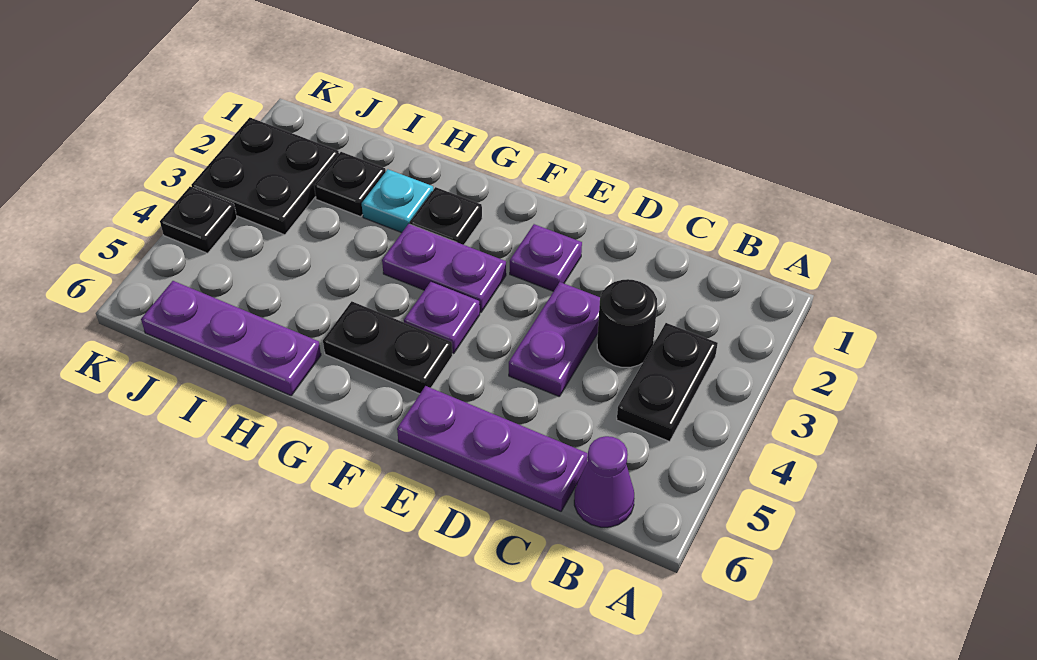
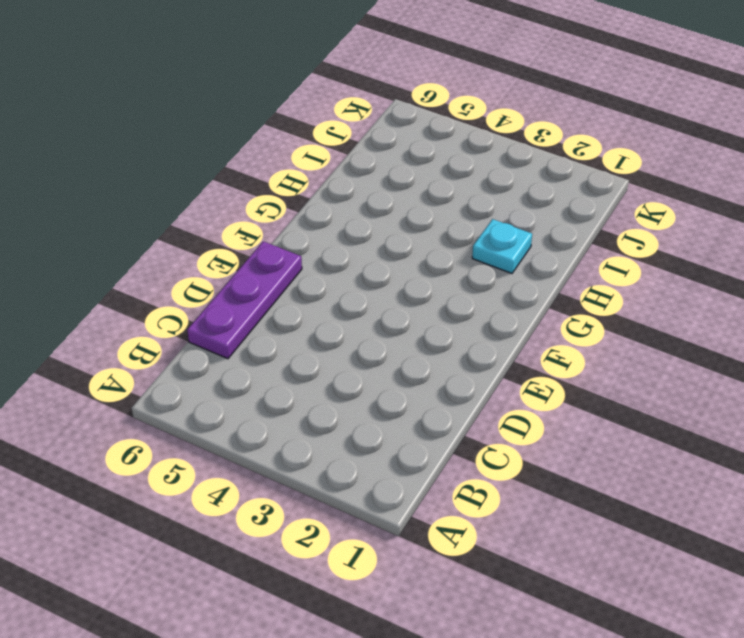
none -> black plate B3:B4 level 1
none -> purple cone B6 level 1
none -> black round brick C3 level 1

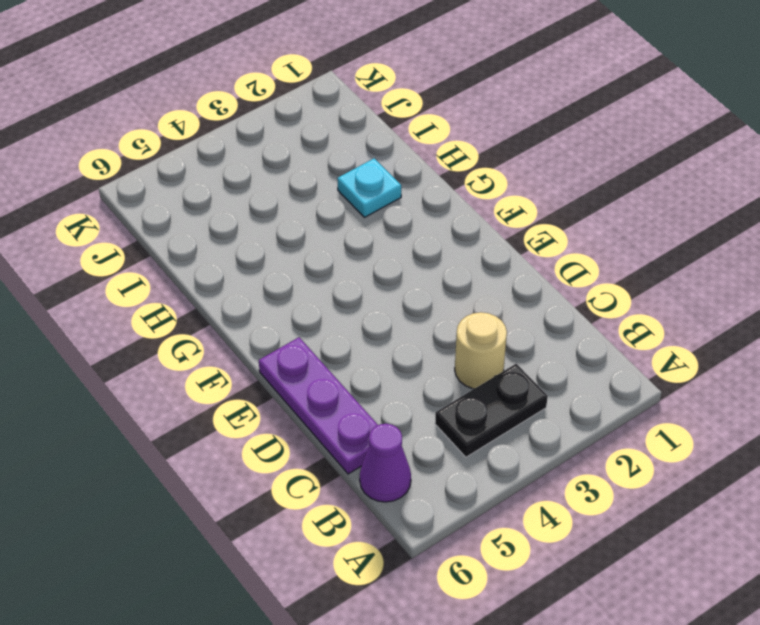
tan round brick C3 level 1 -> black round brick C3 level 1
none -> purple plate D3:D4 level 1
none -> purple plate E2 level 1
none -> purple plate F3:G3 level 1

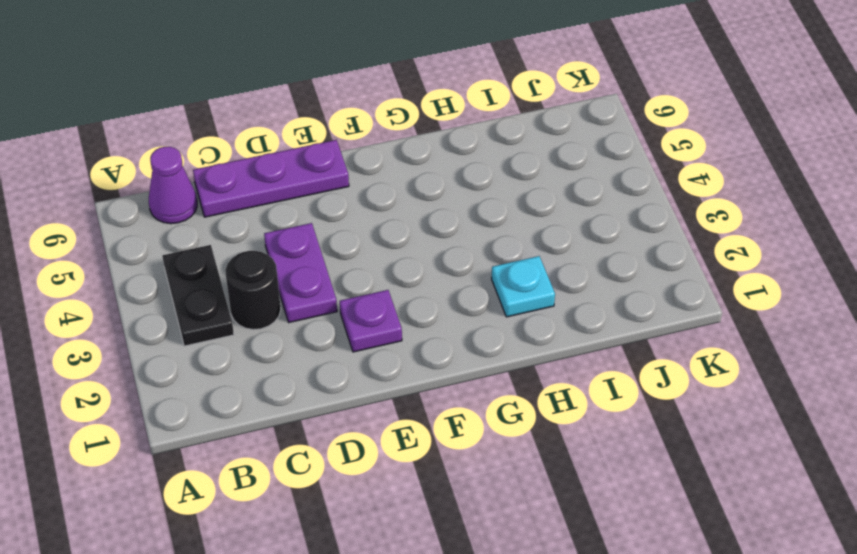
none -> purple plate F3:G3 level 1
none -> purple plate F4 level 1
none -> black plate F5:G5 level 1

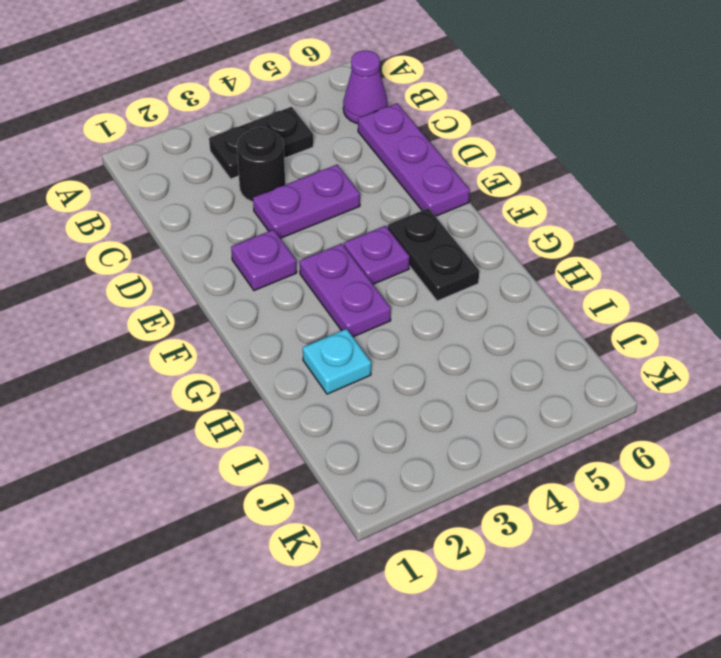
none -> black plate G2 level 1
none -> purple plate H6:J6 level 1
none -> black plate I2 level 1

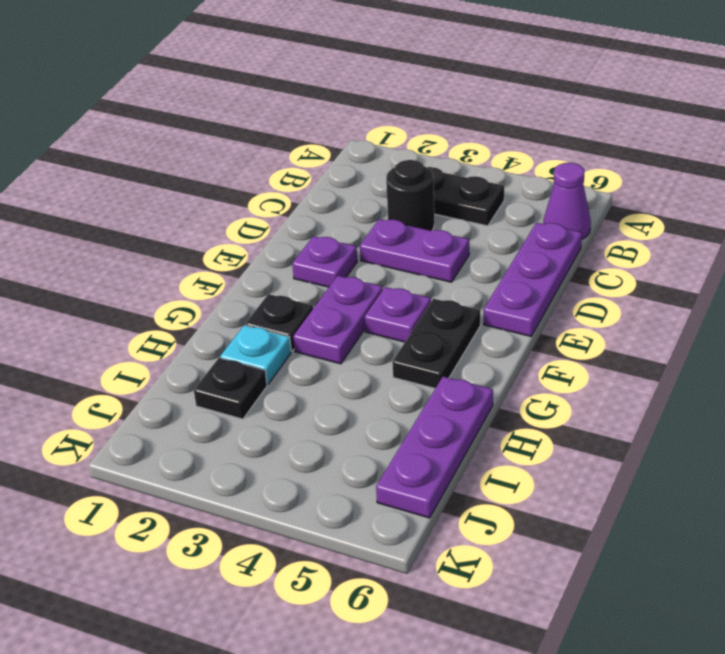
none -> black plate J2:K3 level 1
none -> black plate K4 level 1

